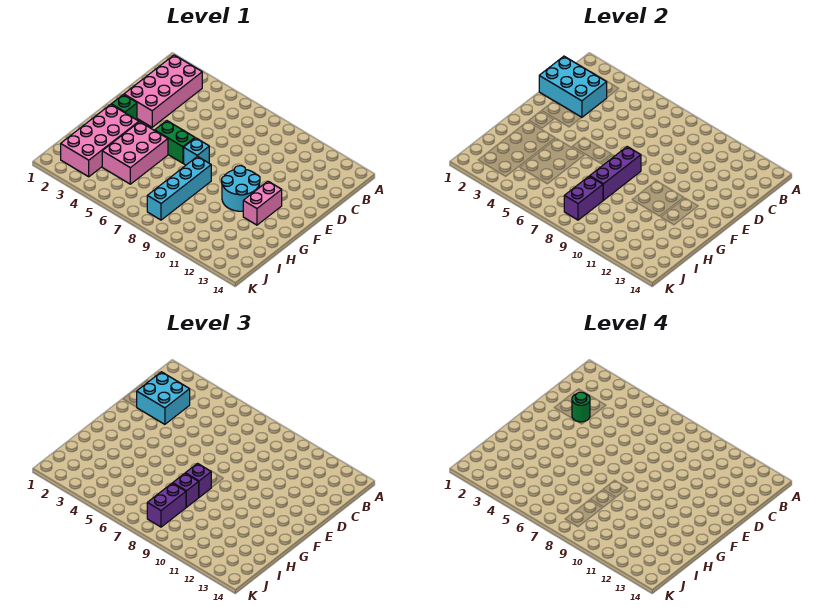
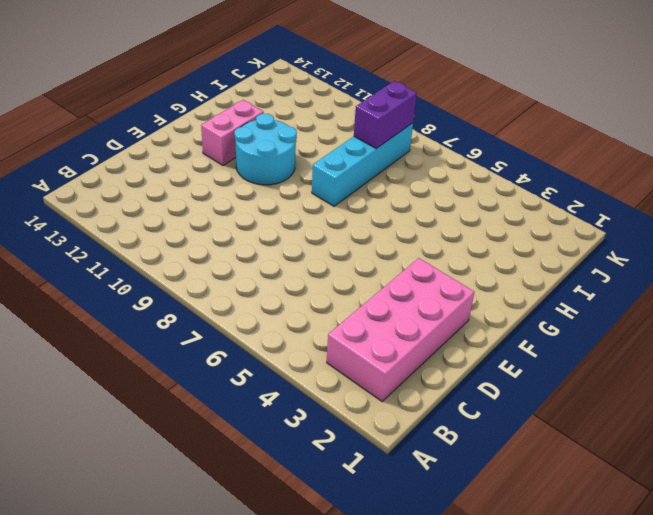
none -> green brick F2 level 1
none -> green brick F5:F6 level 1
none -> cyan brick F7 level 1

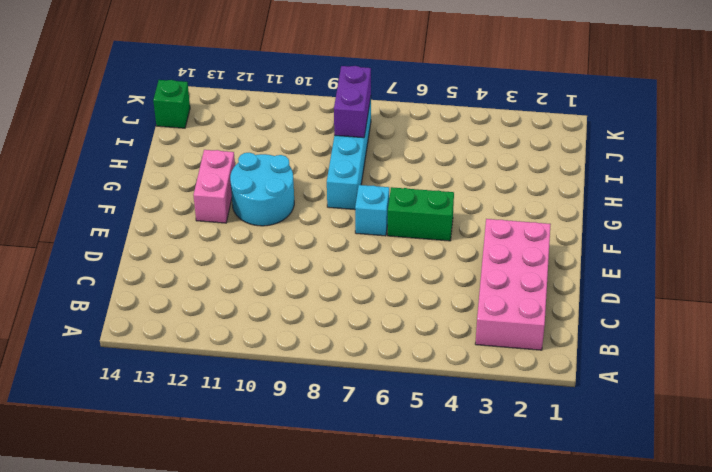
green brick J14 level 1 -> green brick F2 level 1
none -> pink brick G2:J3 level 1
none -> pink brick G4:I5 level 1
none -> cyan brick C1:D3 level 2

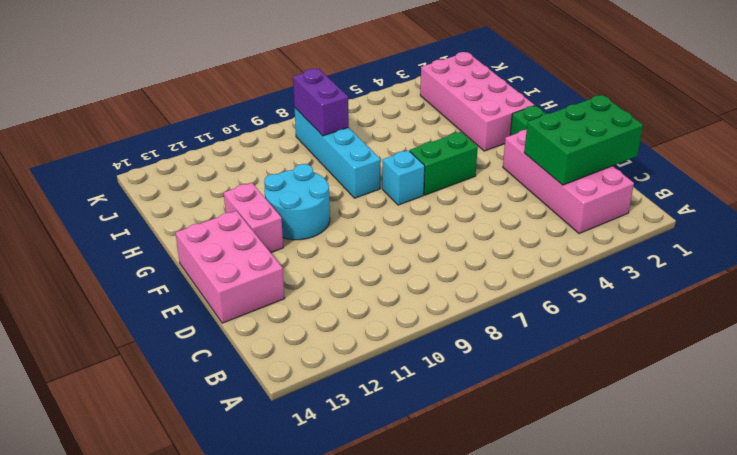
green brick C1:D3 level 2 -> cyan brick C1:D3 level 2
pink brick D13:F14 level 1 -> pink brick G4:I5 level 1
none -> purple brick F8:H8 level 2
none -> cyan brick C2:D3 level 3
none -> purple brick G8 level 3

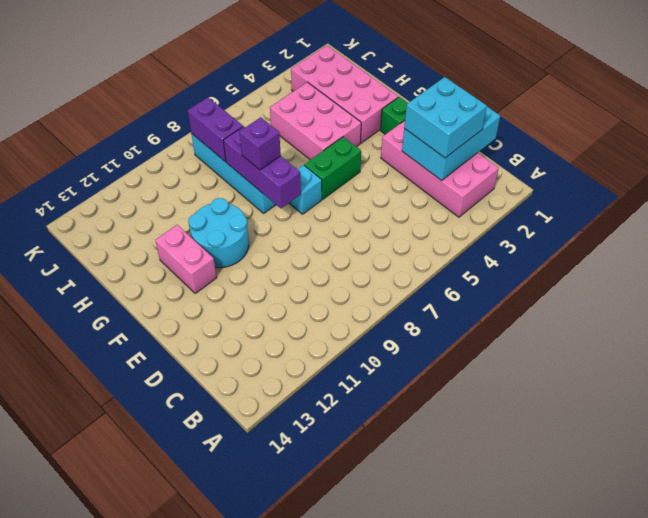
none -> purple brick H8 level 3
none -> purple brick I8:J8 level 3
none -> green round brick D3 level 4

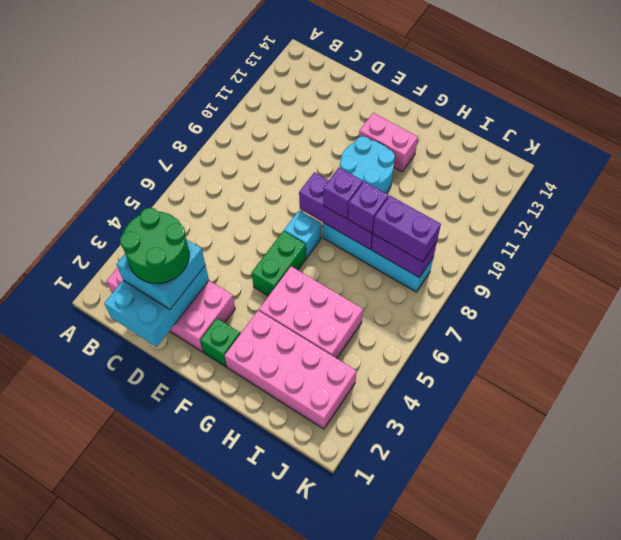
green round brick C2:D3 level 4 -> green round brick D3 level 4

